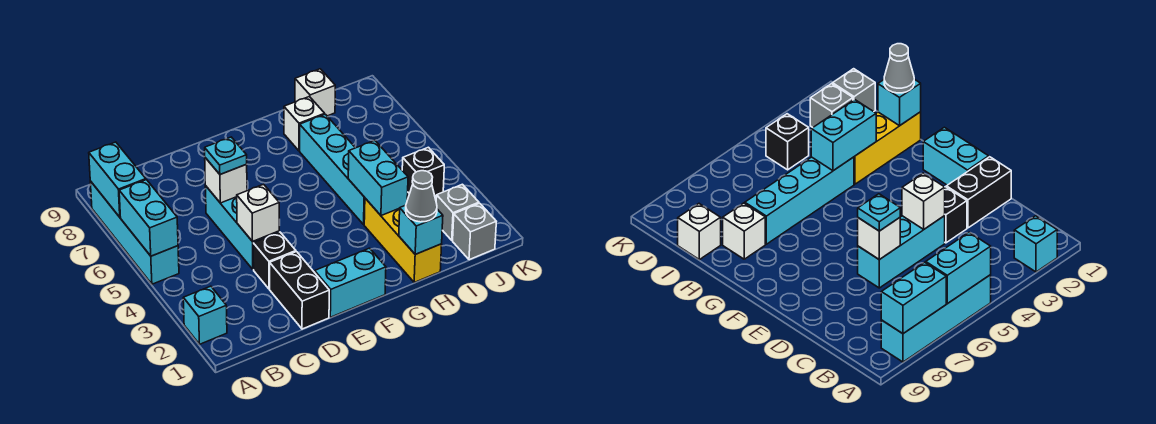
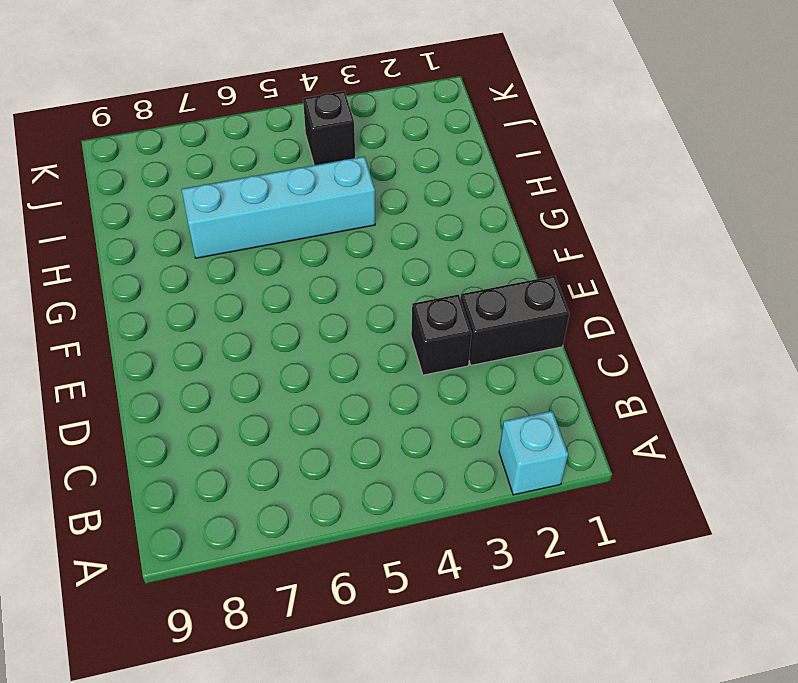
none -> cyan brick A5:A8 level 1
none -> cyan brick D4:D6 level 1
none -> cyan brick E1:F1 level 1

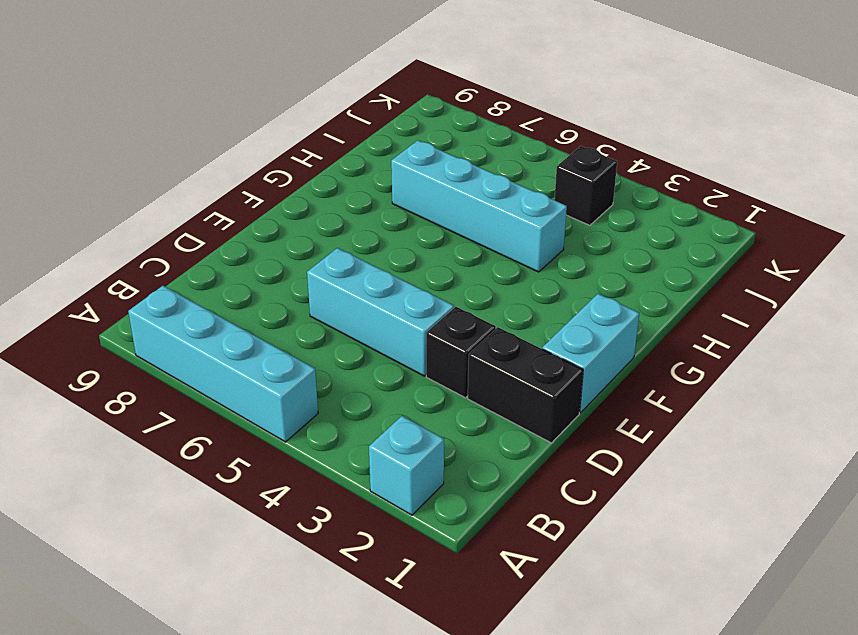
none -> yellow brick H1:H3 level 1
none -> white brick H8 level 1
none -> white brick I9 level 1

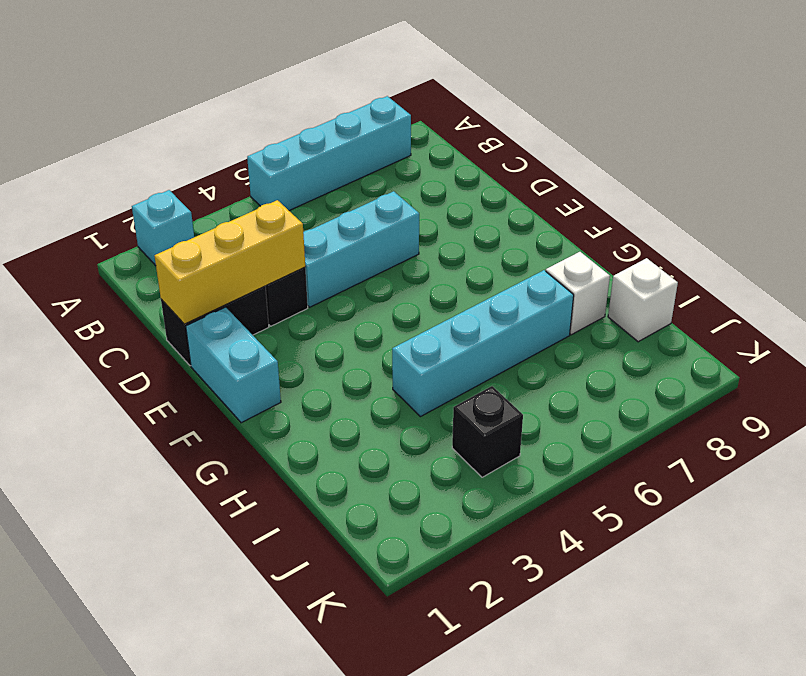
yellow brick D1:D3 level 2 -> yellow brick H1:H3 level 1
none -> grey brick J1 level 1
none -> grey brick J2 level 1
none -> cyan brick A5:A6 level 2

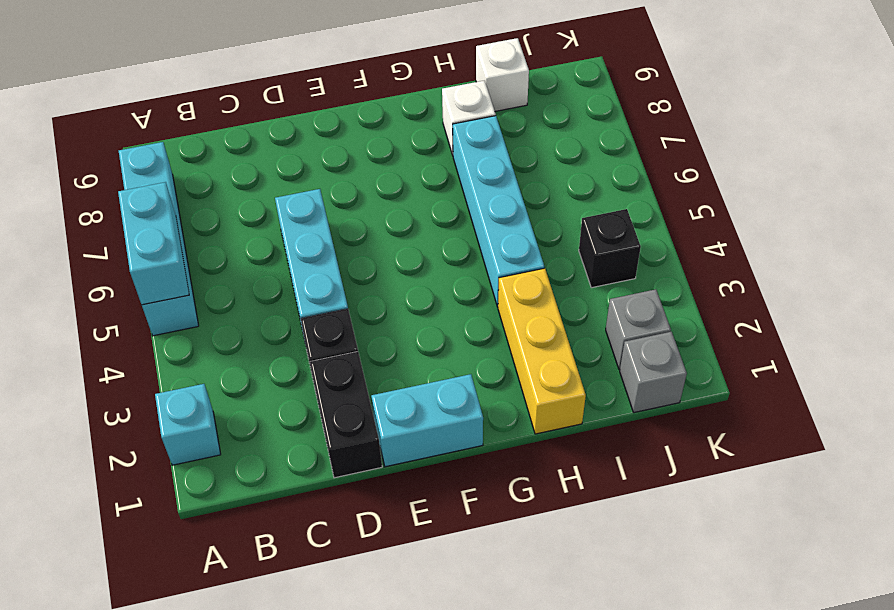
none -> cyan brick A7:A8 level 2
none -> white brick D4 level 2
none -> white brick D6 level 2

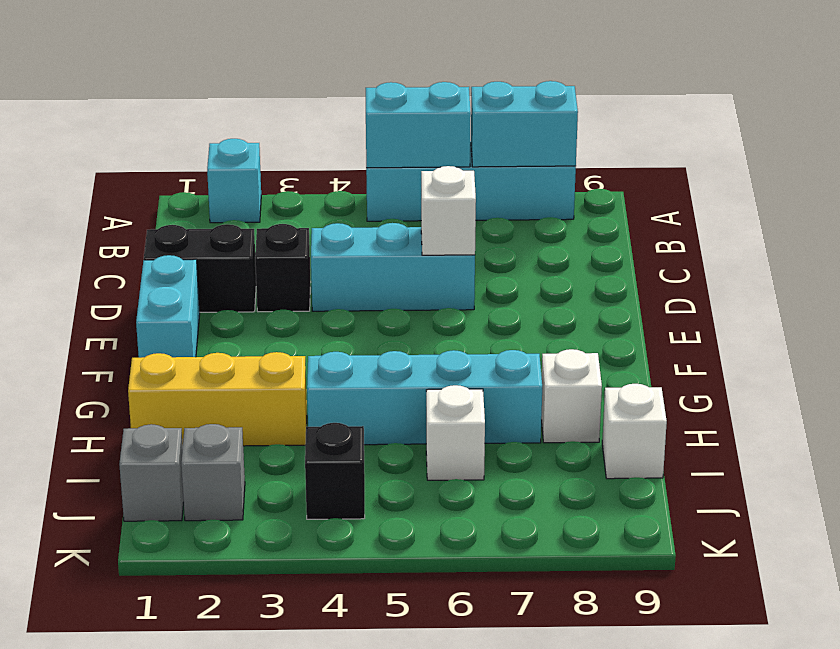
white brick I6 level 1 -> white brick D4 level 2
none -> cyan brick H1 level 2
none -> cyan brick H3:H4 level 2
none -> cyan plate D6 level 3

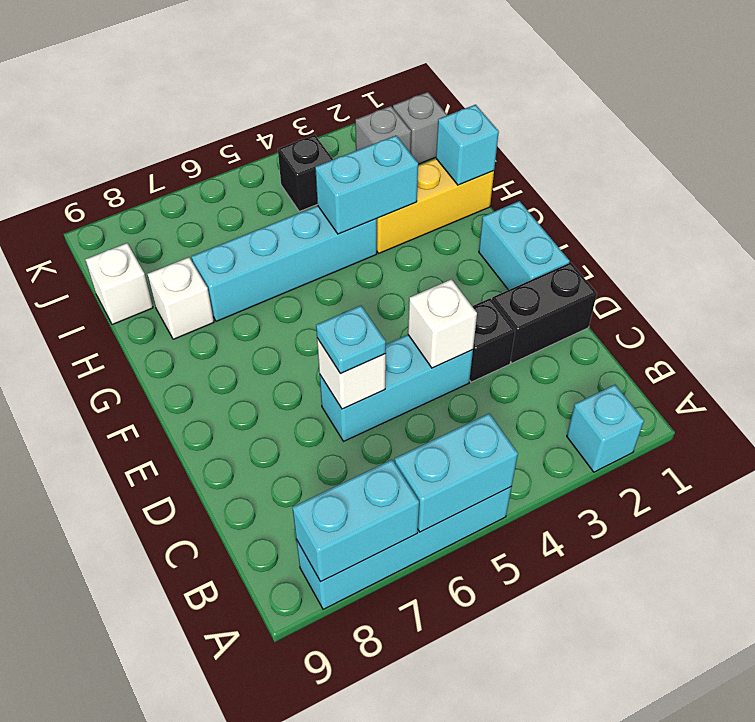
none -> grey cone H1 level 3

